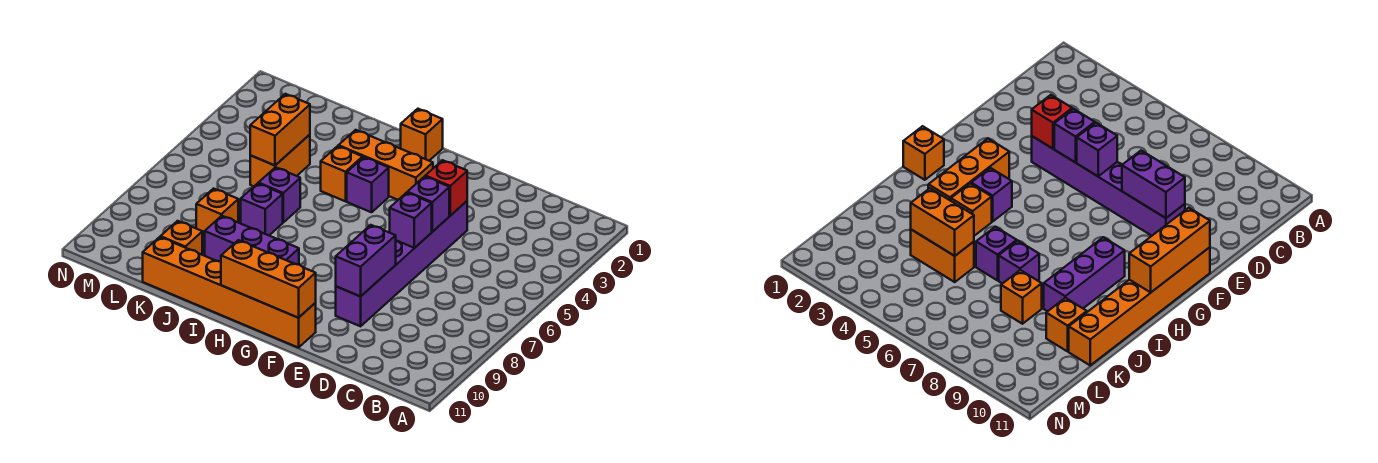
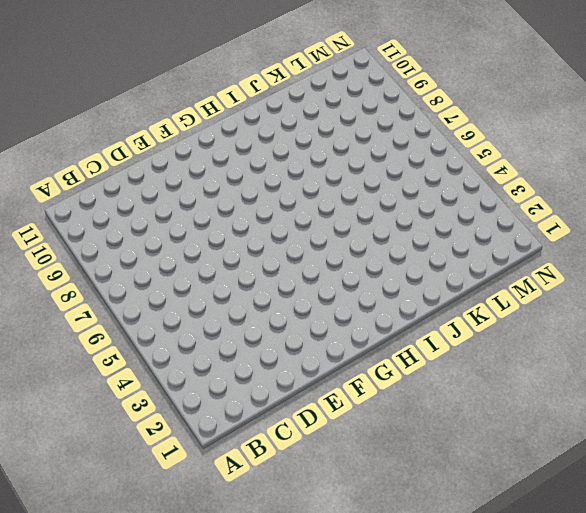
none -> purple brick E4:E9 level 1
none -> orange brick F11:K11 level 1
none -> orange brick G3:I3 level 1

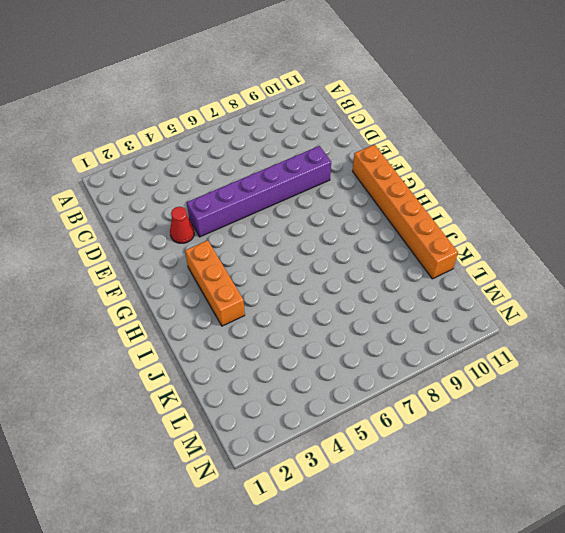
red cone E3 level 1 -> none
none -> orange brick H1 level 1
none -> purple brick H4 level 1
none -> purple brick H9:J9 level 1

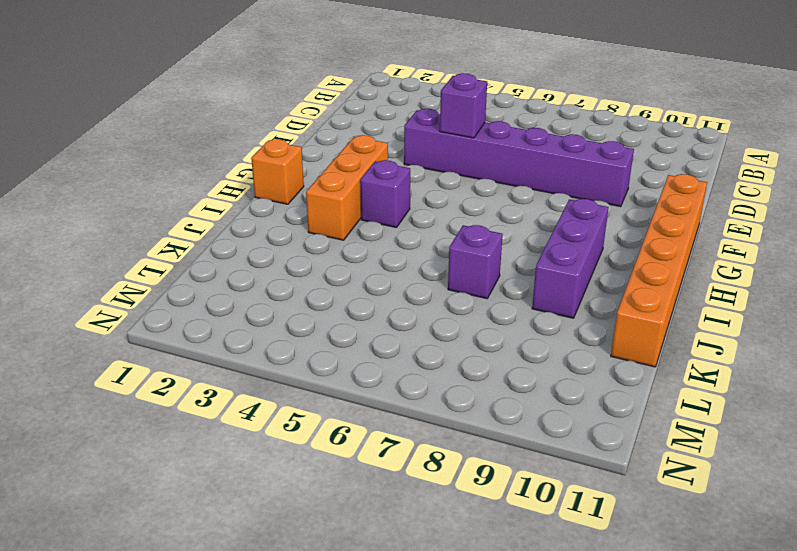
none -> orange brick I4 level 1
none -> purple brick J6 level 1
none -> orange brick K4:K5 level 1

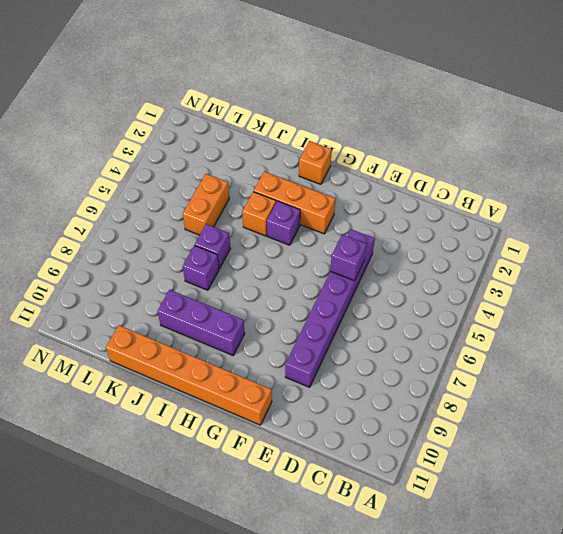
none -> orange brick K8 level 1
none -> orange brick K10 level 1
none -> red brick E4 level 2

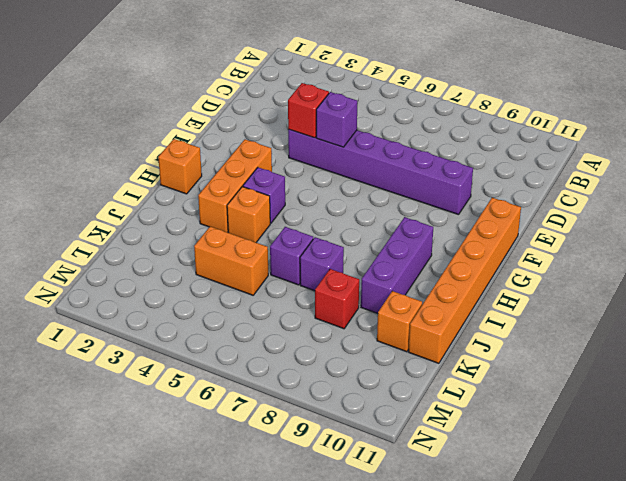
red brick K8 level 1 -> orange brick K8 level 1
none -> purple brick E6 level 2
none -> purple brick E8:E9 level 2
none -> orange brick F11:H11 level 2

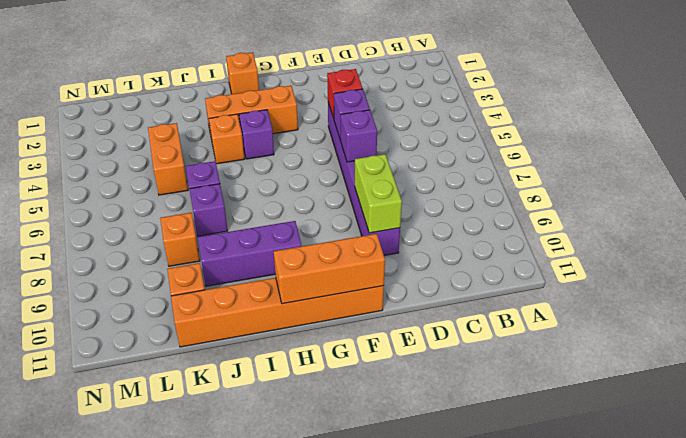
lime brick E8:E9 level 2 -> purple brick E8:E9 level 2
none -> orange brick K4:K5 level 2

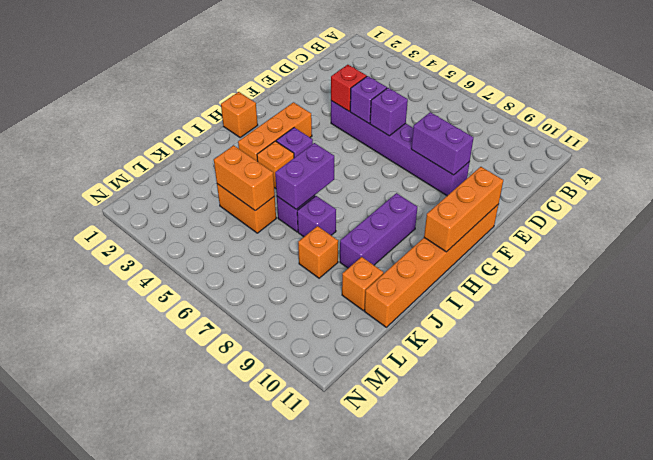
purple brick I6:J6 level 2 -> none

